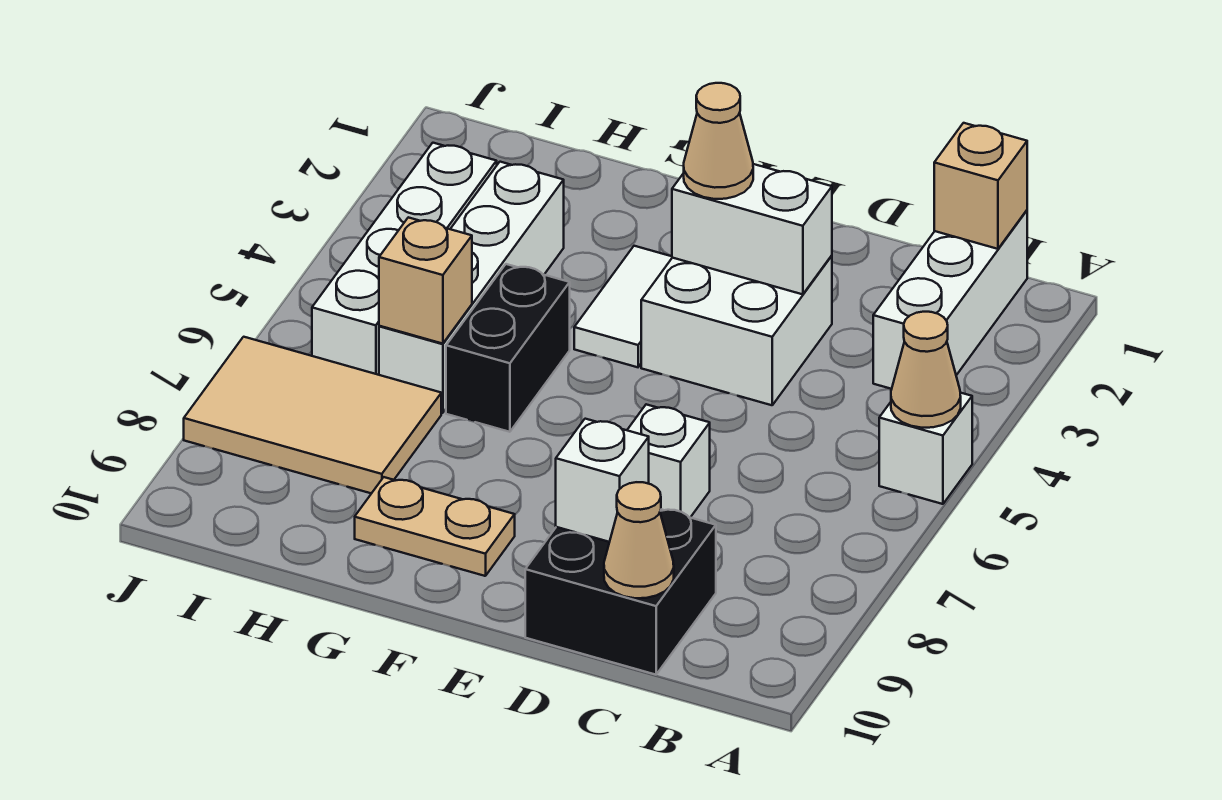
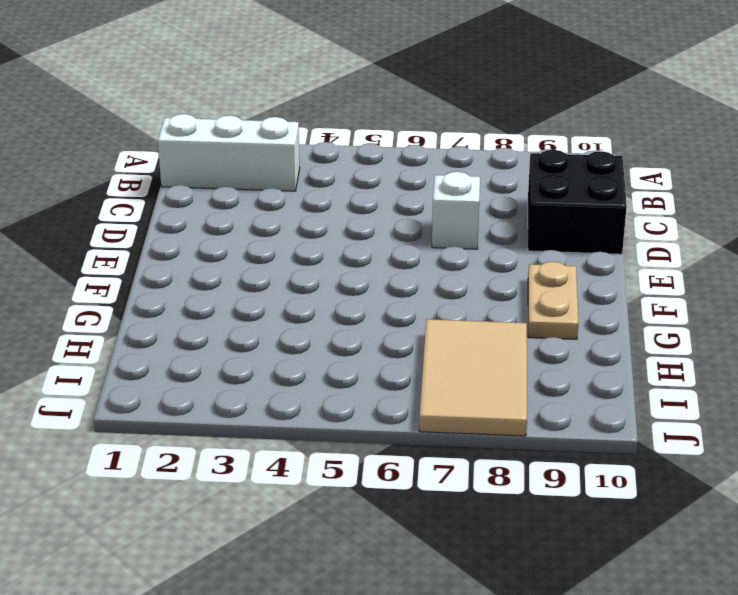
none -> white brick A5 level 1
none -> white brick D3:E4 level 1
none -> white tile F3:F4 level 1

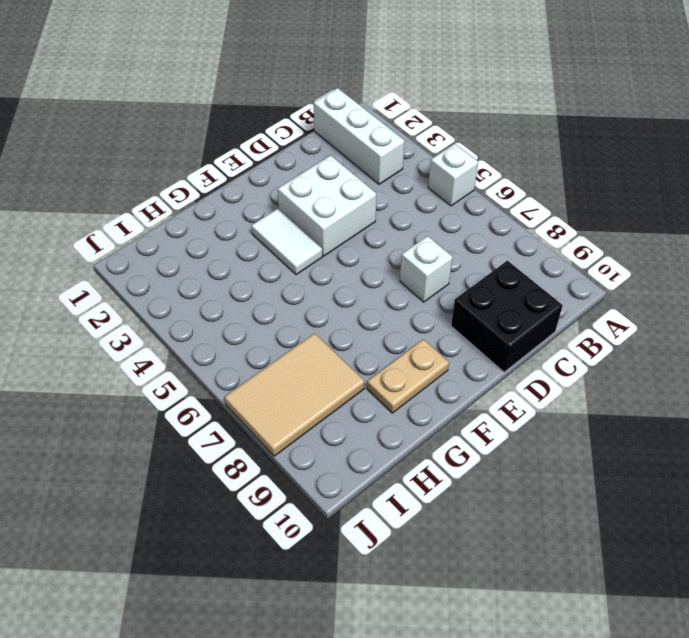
none -> black brick G5:G6 level 1
none -> white brick H3:H6 level 1
none -> white brick I3:I6 level 1

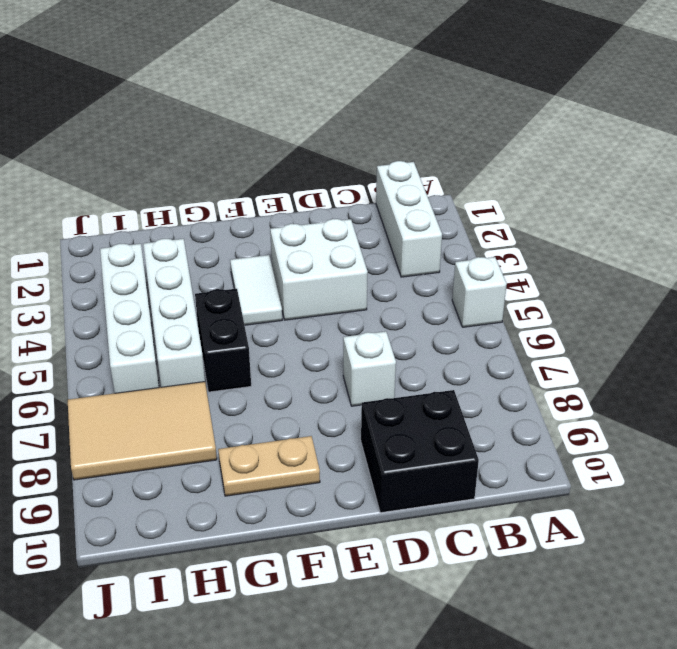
none -> tan cone A5 level 2
none -> tan brick B1 level 2
none -> tan cone C10 level 2

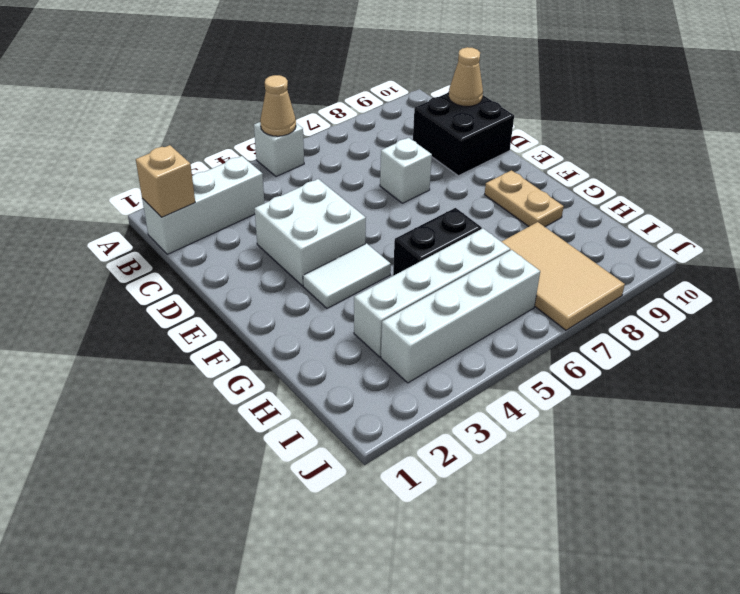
none -> white brick D3:E3 level 2
none -> white brick D9 level 2
none -> tan brick H6 level 2

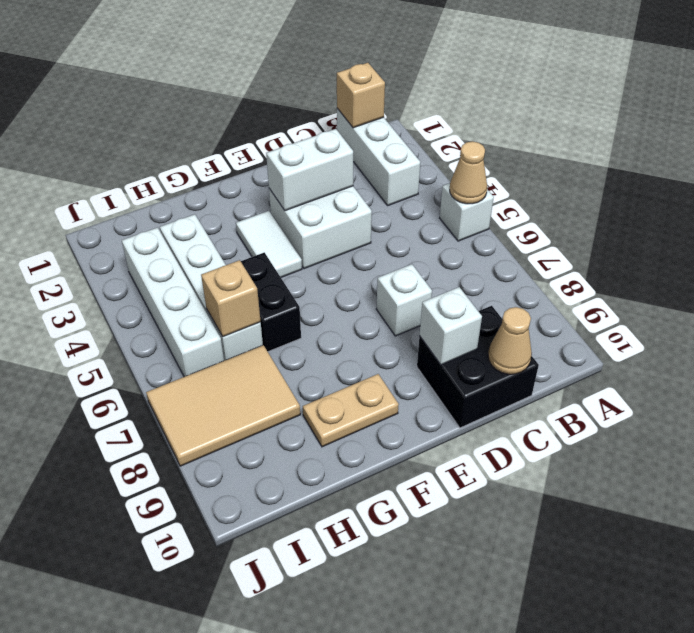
none -> tan cone E3 level 3

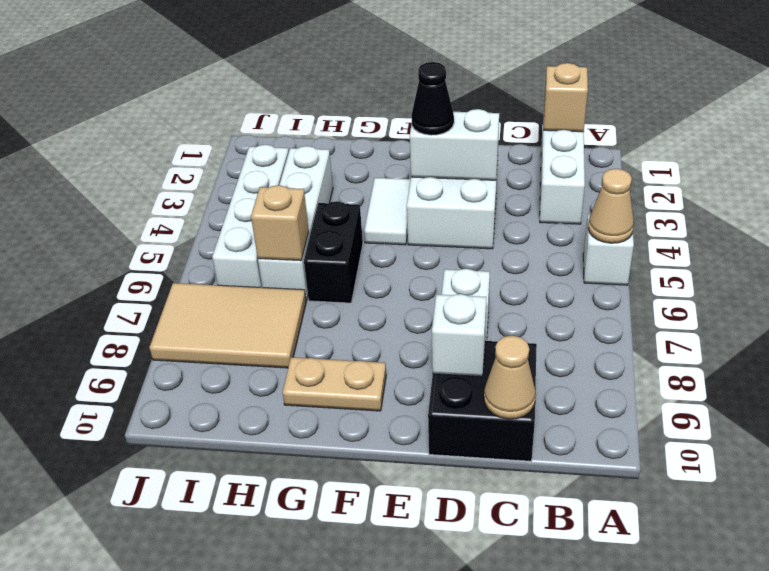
black cone E3 level 3 -> tan cone E3 level 3

